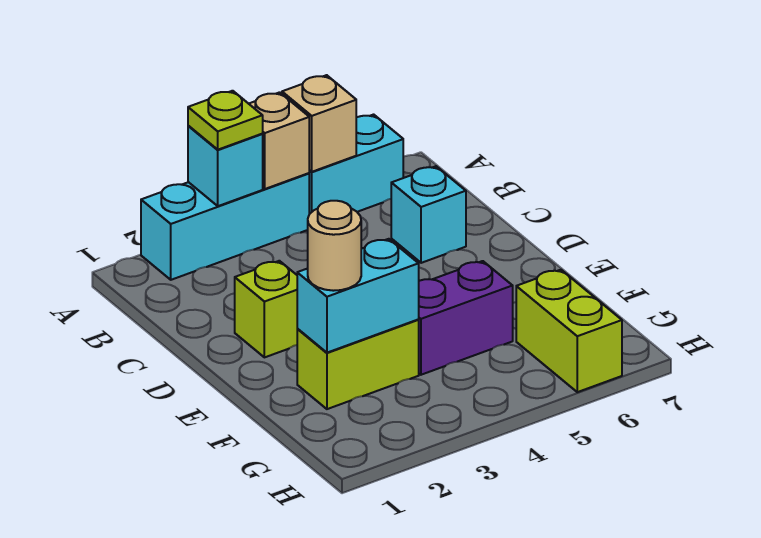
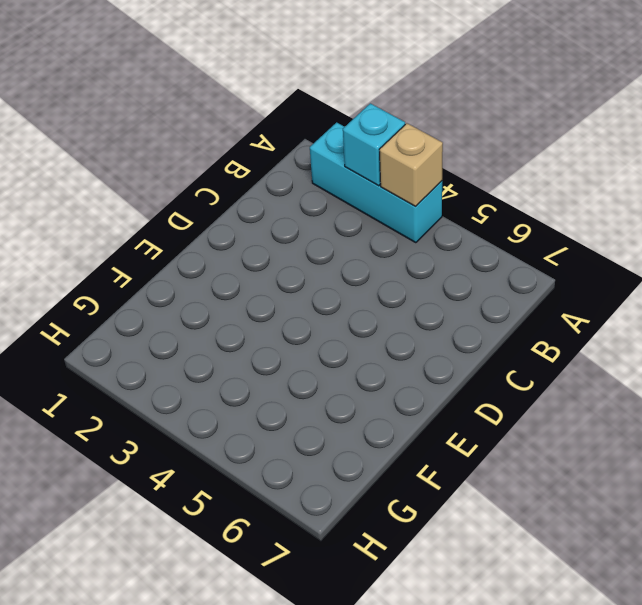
none -> cyan brick A5:A6 level 1
none -> cyan brick C6 level 1
none -> lime brick D2 level 1

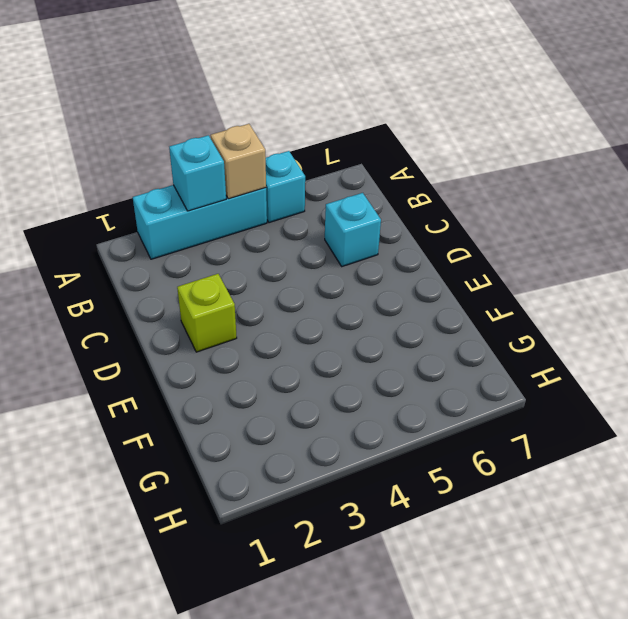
cyan brick A5 level 1 -> cyan brick A5:A6 level 1
none -> lime brick F2:F3 level 1
none -> purple brick F4:F5 level 1
none -> lime brick G6:H6 level 1

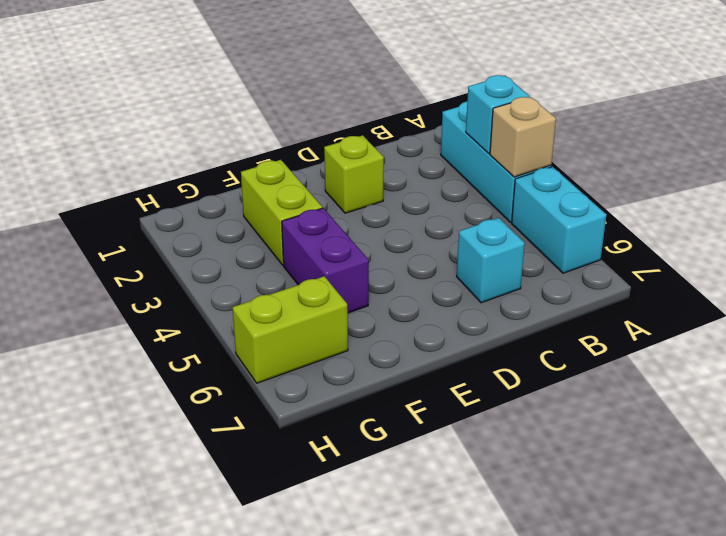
none -> tan brick A5 level 2
none -> cyan brick F2:F3 level 2
none -> lime plate A3 level 3

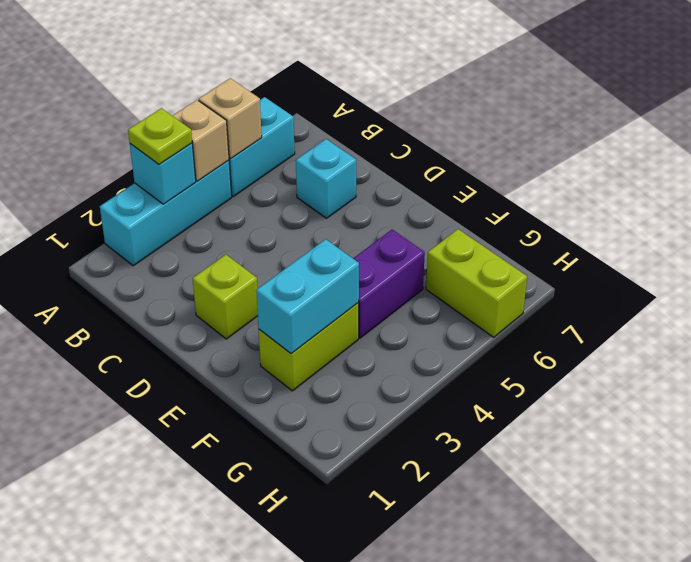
none -> tan round brick F2 level 3

